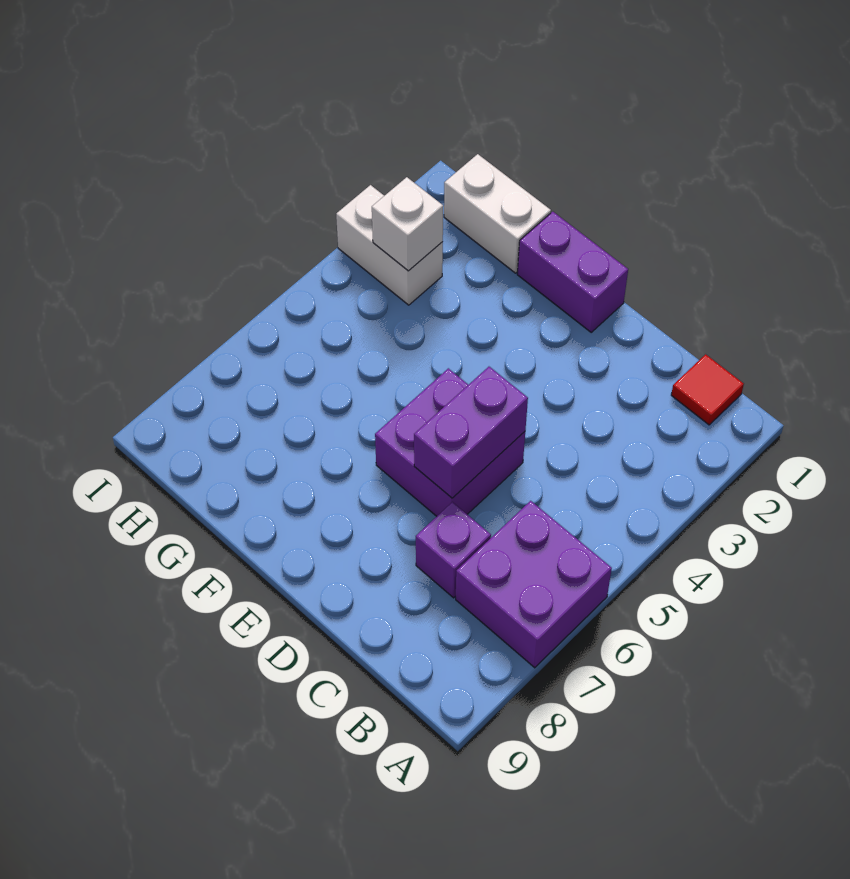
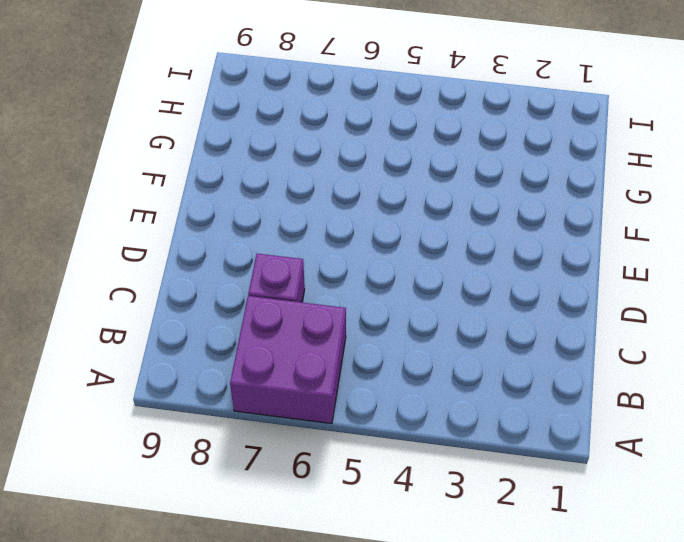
none -> red tile B1 level 1
none -> purple brick D5:E6 level 1

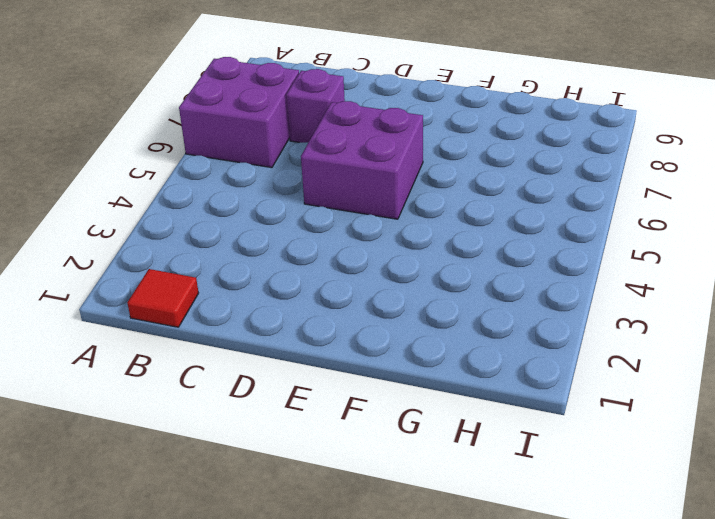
none -> purple brick E1:F1 level 1
none -> white brick G1:H1 level 1

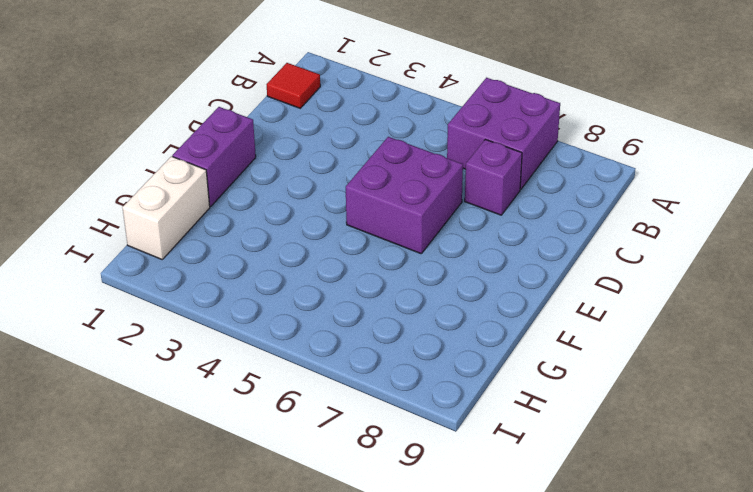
none -> white brick H3:I3 level 1
none -> purple brick D5:D6 level 2

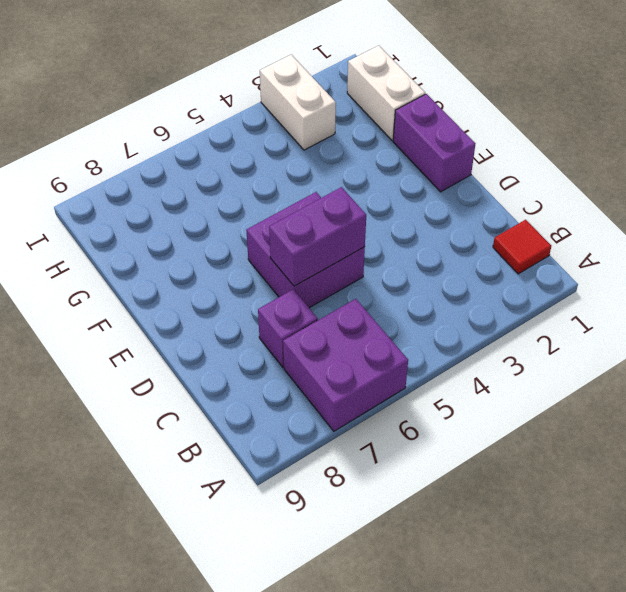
none -> white brick H3 level 2

